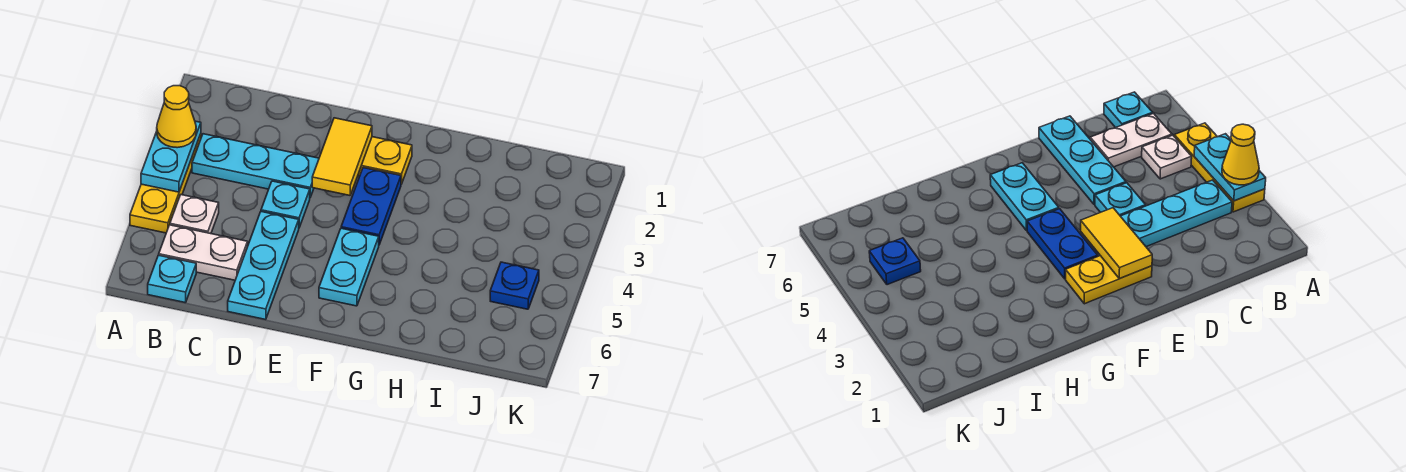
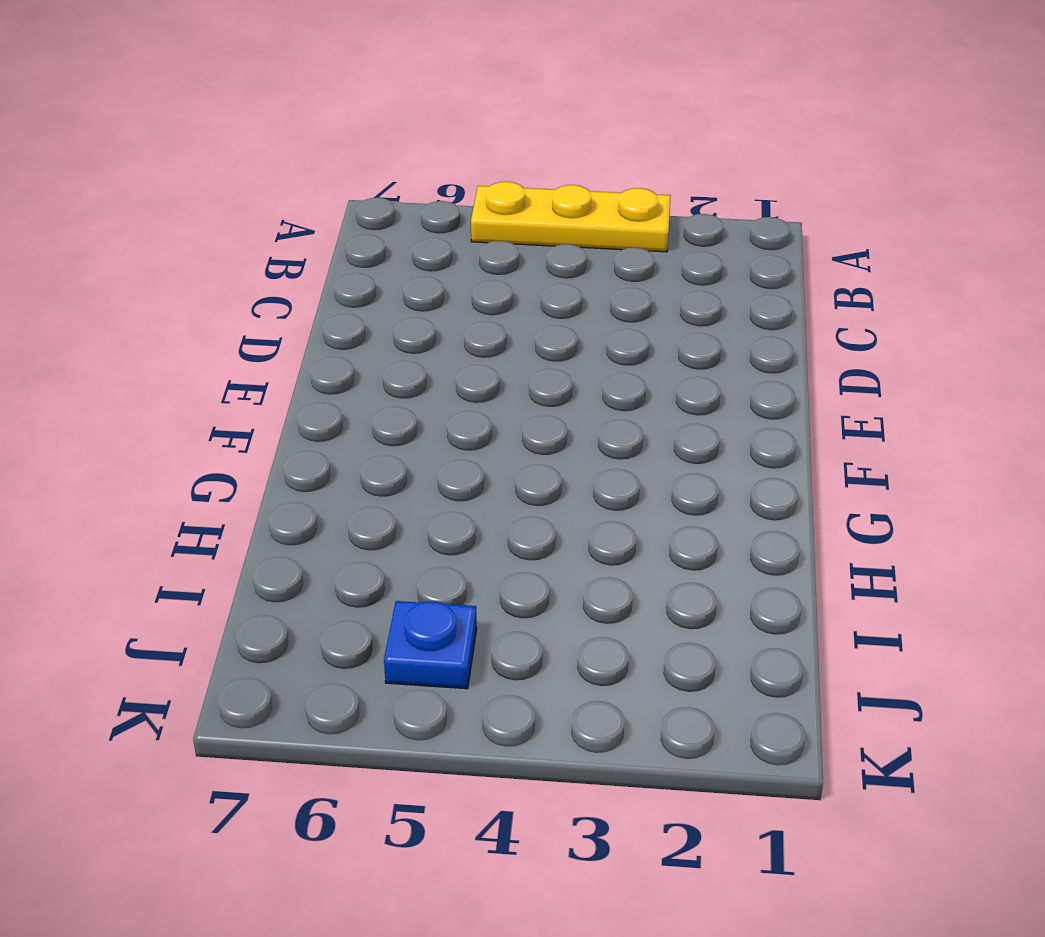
none -> cyan plate B3:D3 level 1
none -> white plate B5 level 1
none -> white plate B6:C6 level 1

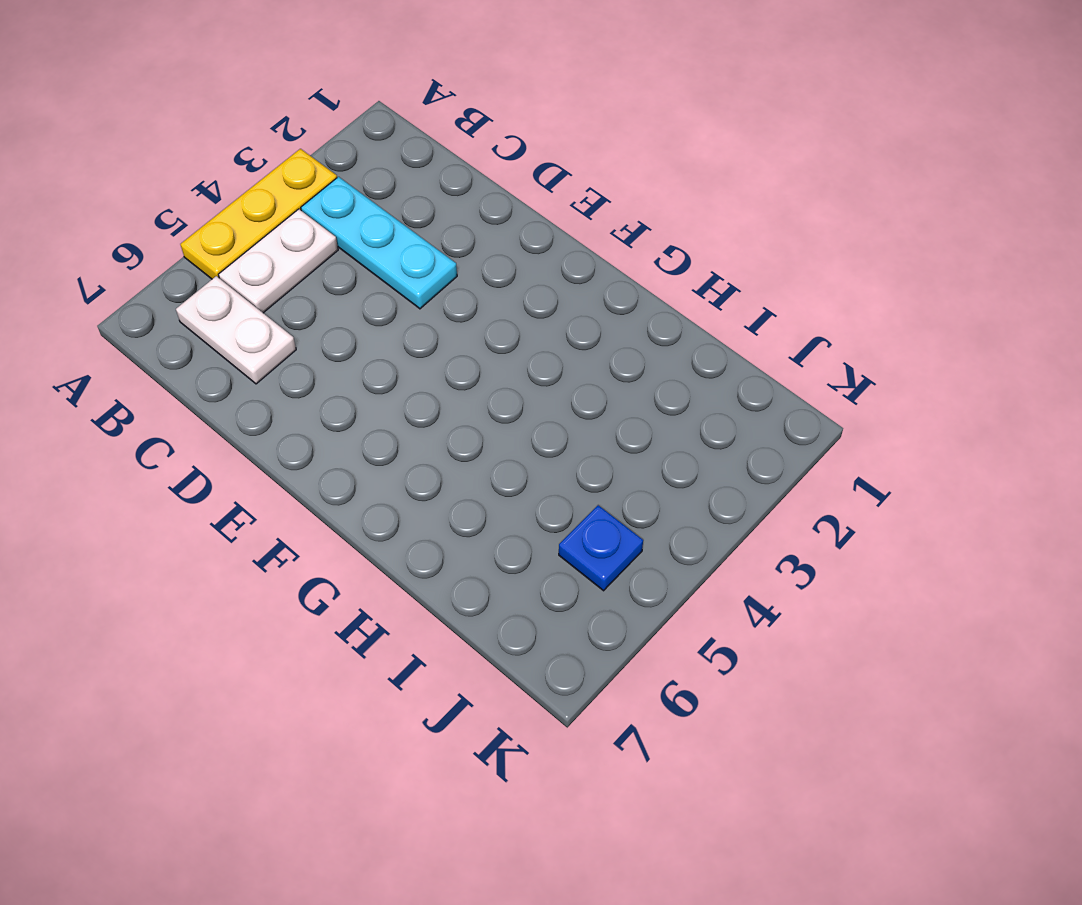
white plate B4:B5 level 1 -> white plate B5 level 1
none -> cyan plate B7 level 1
none -> cyan plate D4 level 1
none -> cyan plate D5:D7 level 1

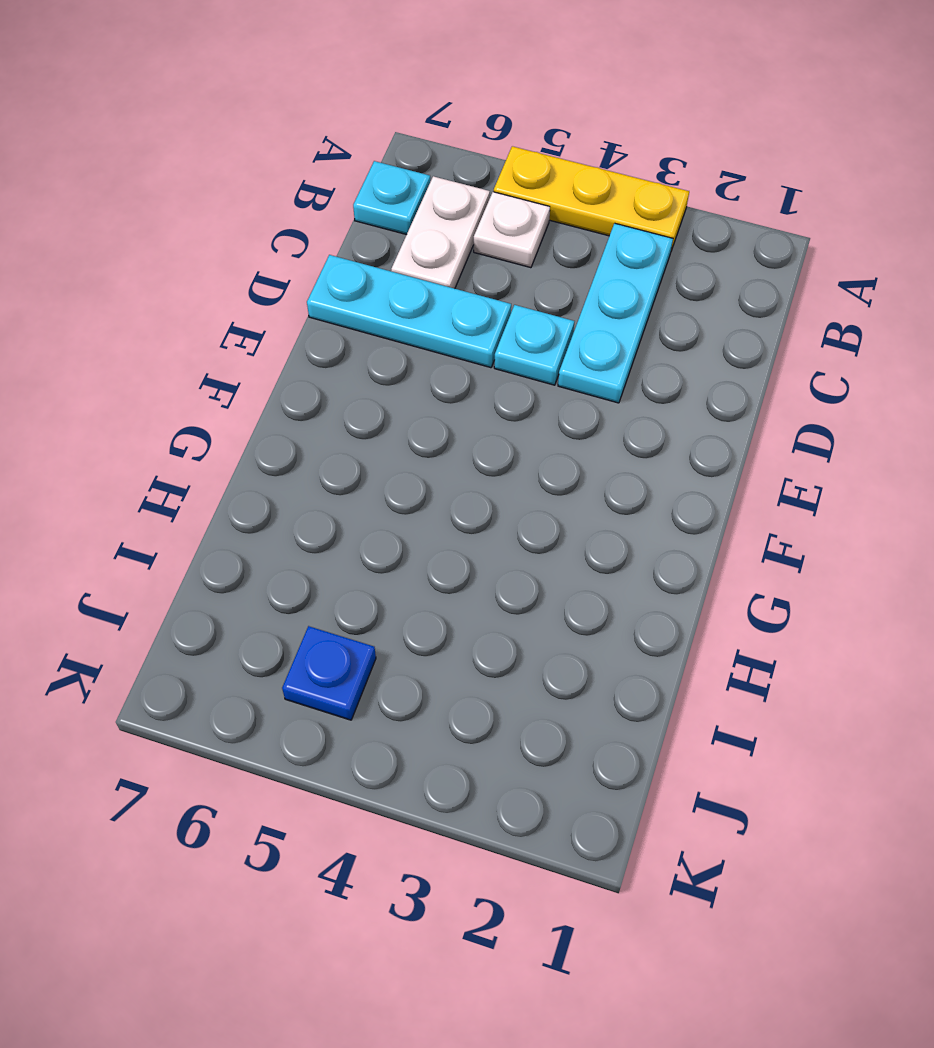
none -> yellow plate E2:F2 level 1
none -> blue plate F3:F4 level 1
none -> cyan plate F5:F6 level 1

